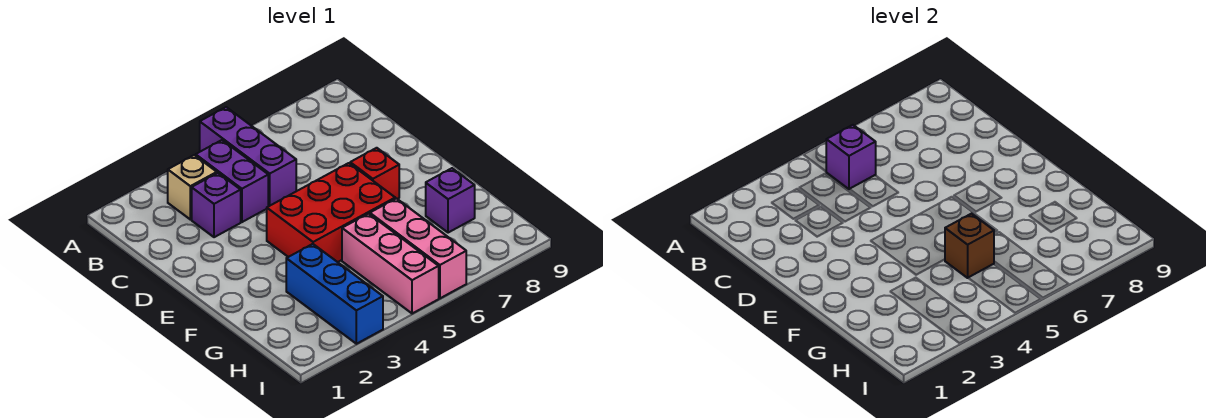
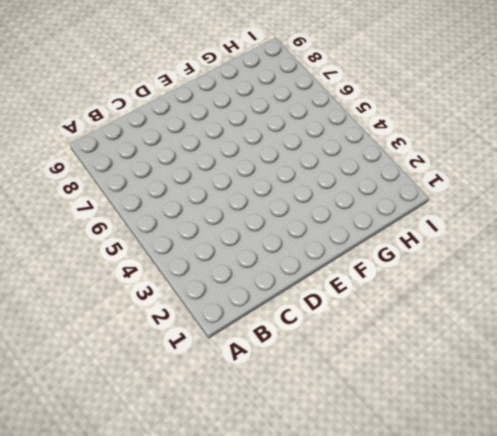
none -> purple brick A5:C5 level 1
none -> tan brick B3 level 1
none -> purple brick B4:C4 level 1

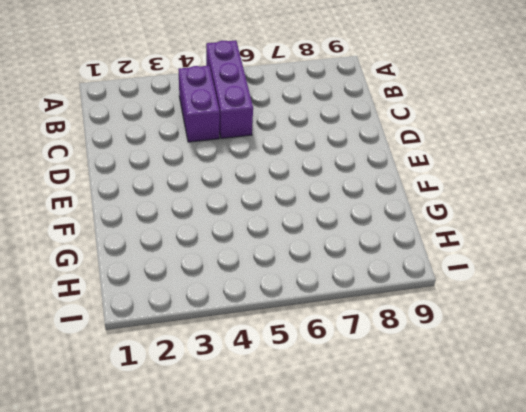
none -> tan brick B3 level 1
none -> purple brick C3 level 1
none -> red brick E4:F6 level 1

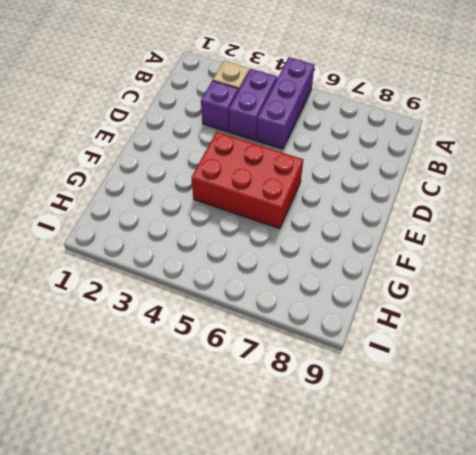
none -> red brick E7 level 1
none -> blue brick G3:I3 level 1
none -> pink brick G5:I5 level 1

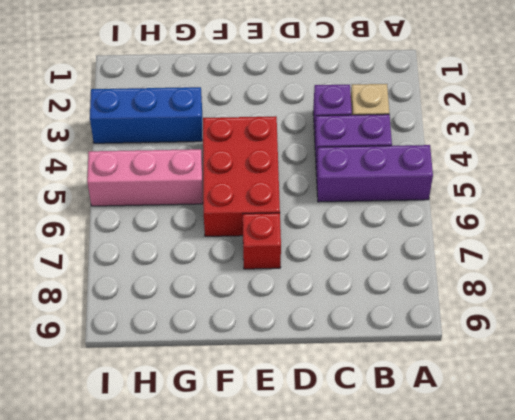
none -> pink brick G6:I6 level 1
none -> purple brick G8 level 1
none -> purple brick B5 level 2

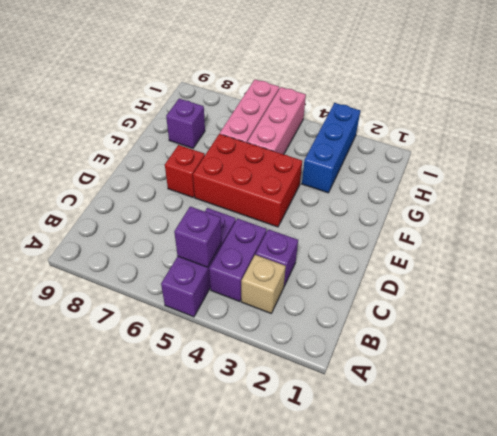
none -> brown brick G5 level 2

